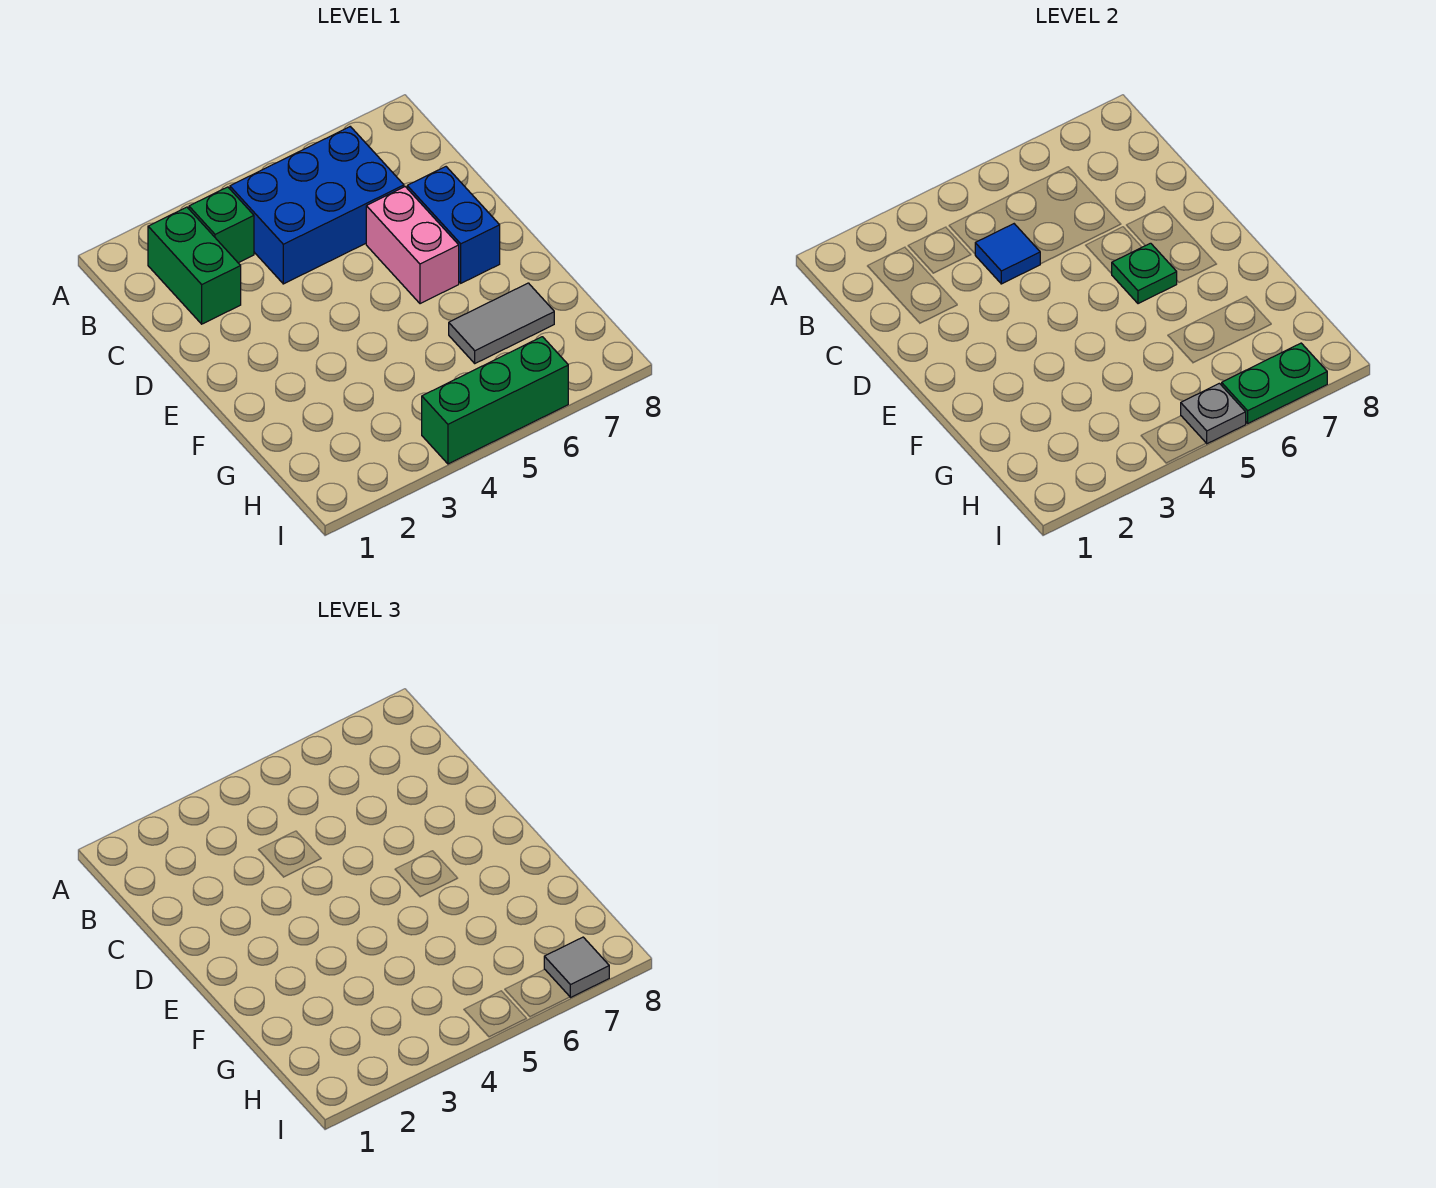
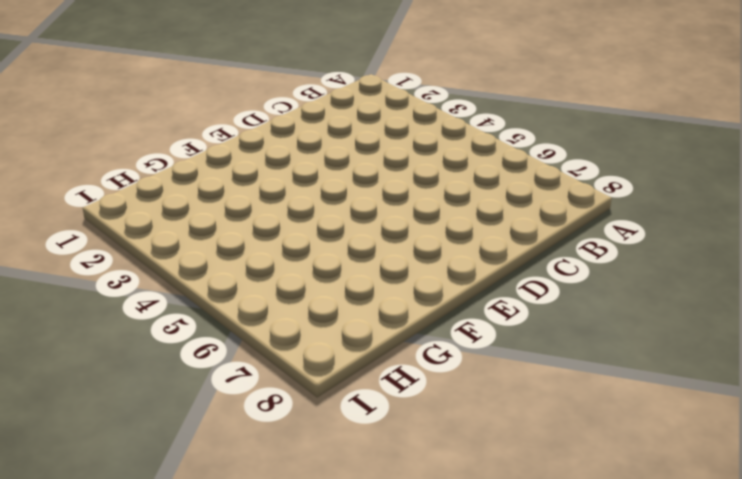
none -> green brick B2:C2 level 1
none -> green brick B3 level 1
none -> blue brick B4:C6 level 1

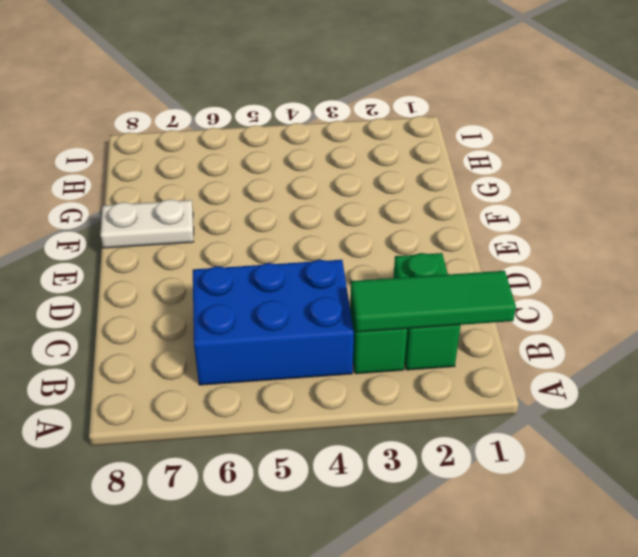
green tile B1:B3 level 2 -> none
white plate F7:F8 level 1 -> none
none -> pink brick D6:E6 level 1
none -> blue brick D7:E7 level 1
none -> grey tile G6:G7 level 1

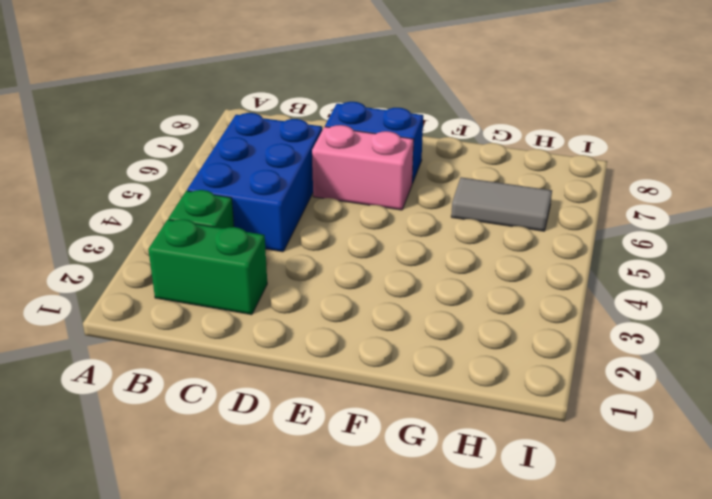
grey tile G6:H6 level 1 -> grey tile G6:G7 level 1
none -> green brick I4:I6 level 1
none -> blue tile C4 level 2
none -> green plate E6 level 2

